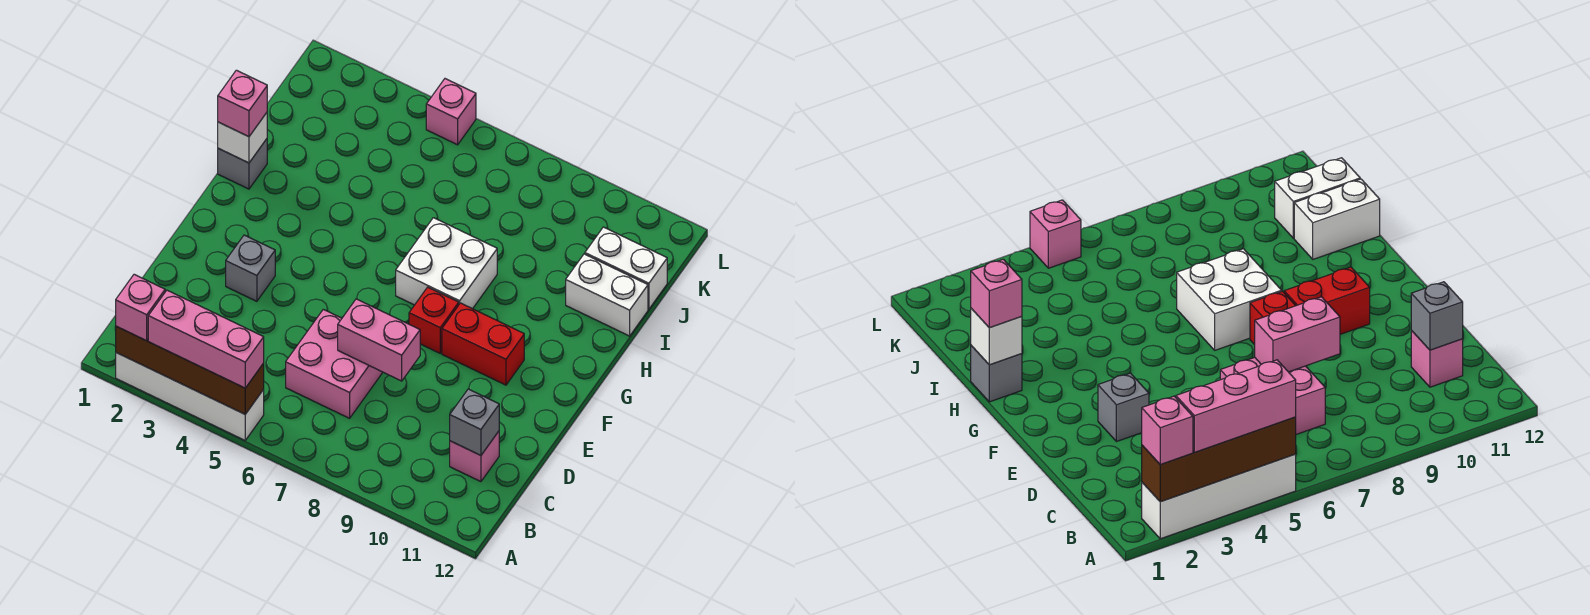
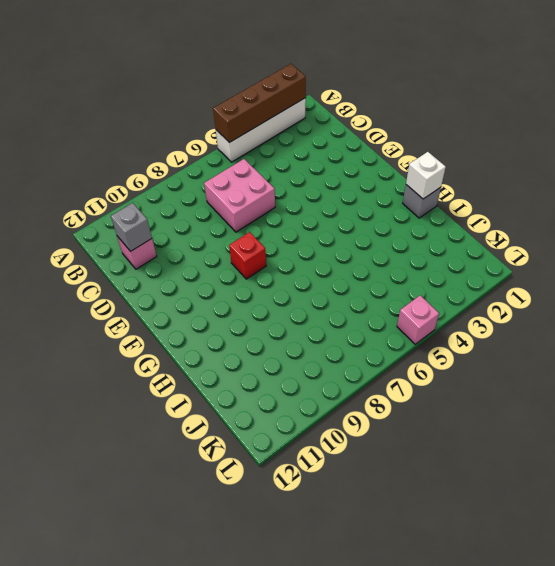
none -> grey brick E3 level 1
none -> red brick F9:F10 level 1
none -> white brick G7:H8 level 1

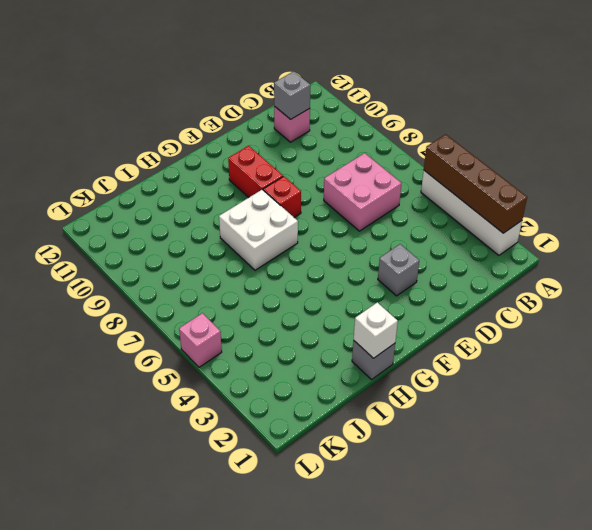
none -> white brick I11:I12 level 1
none -> white brick J11:J12 level 1
none -> pink brick D7:D8 level 2

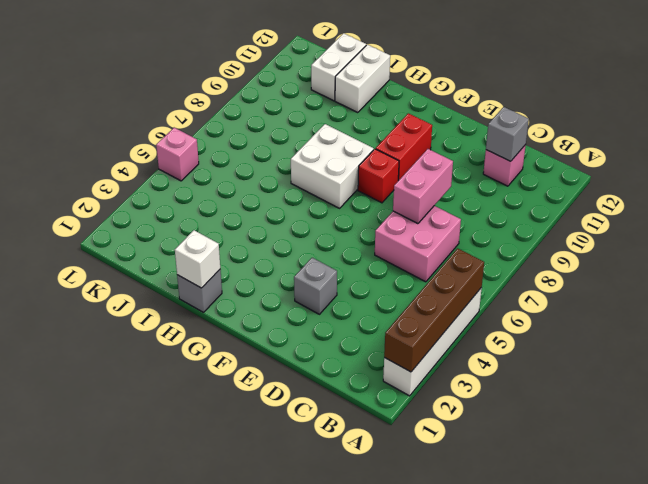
none -> pink brick A2 level 3
none -> pink brick A3:A5 level 3
none -> pink brick H1 level 3

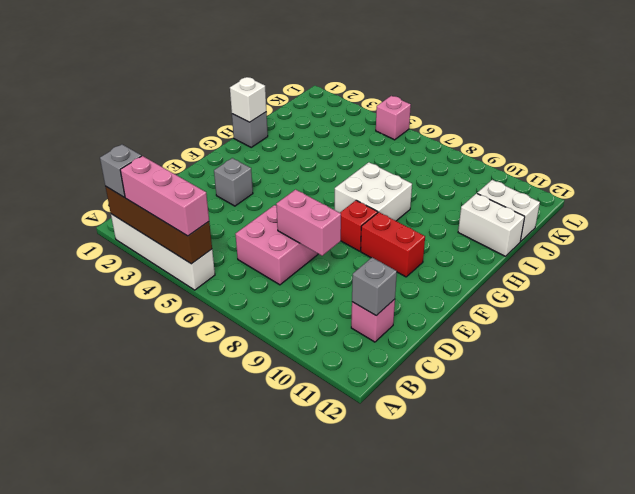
grey brick A2 level 3 -> pink brick A2 level 3
none -> pink brick H1 level 3

